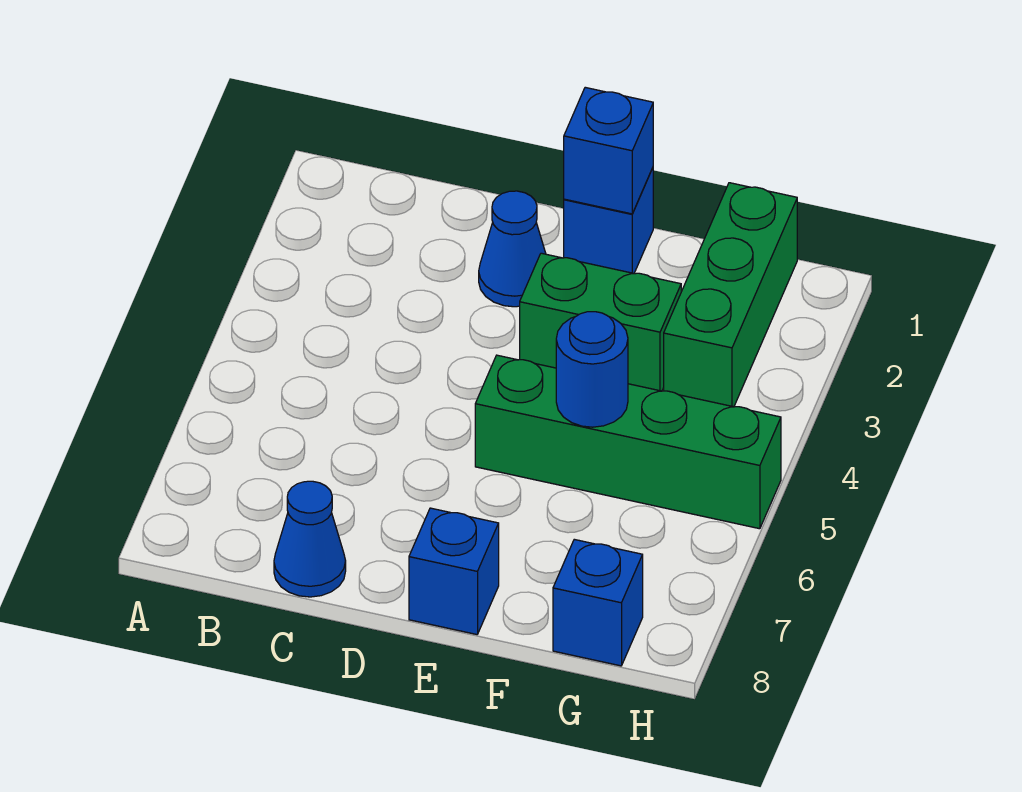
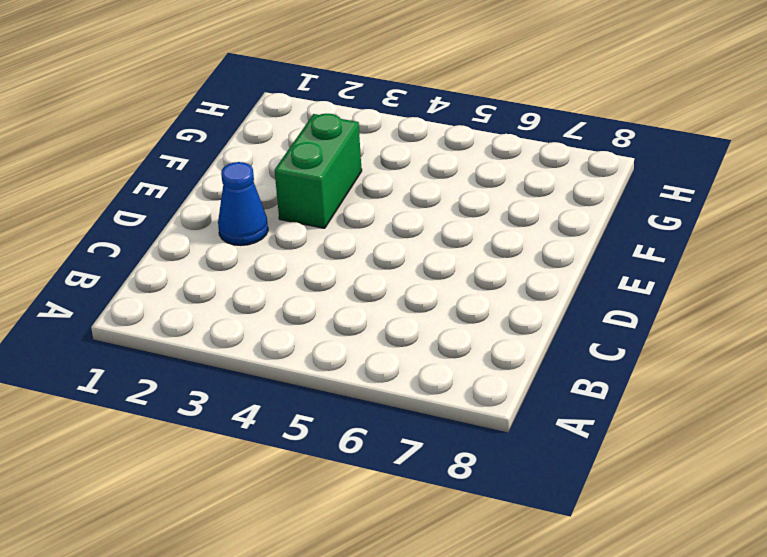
none -> blue cone C8 level 1
none -> blue brick E1 level 1

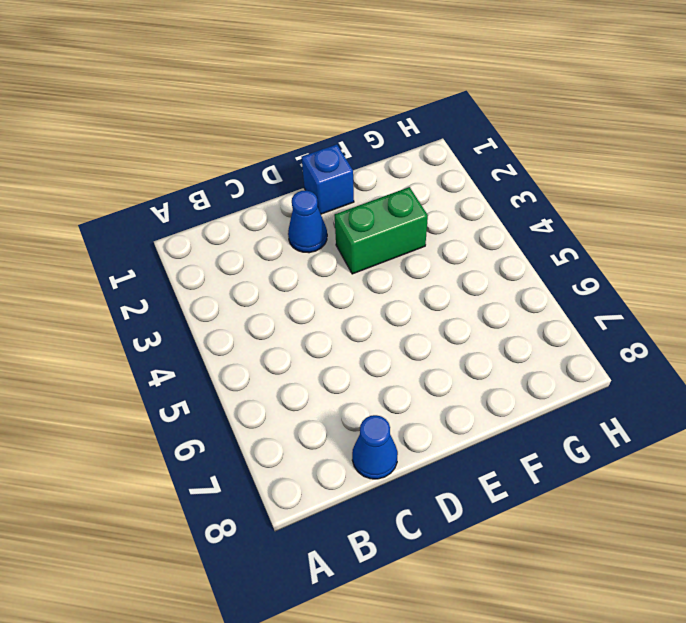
none -> green brick E5:H5 level 1
none -> blue brick E8 level 1

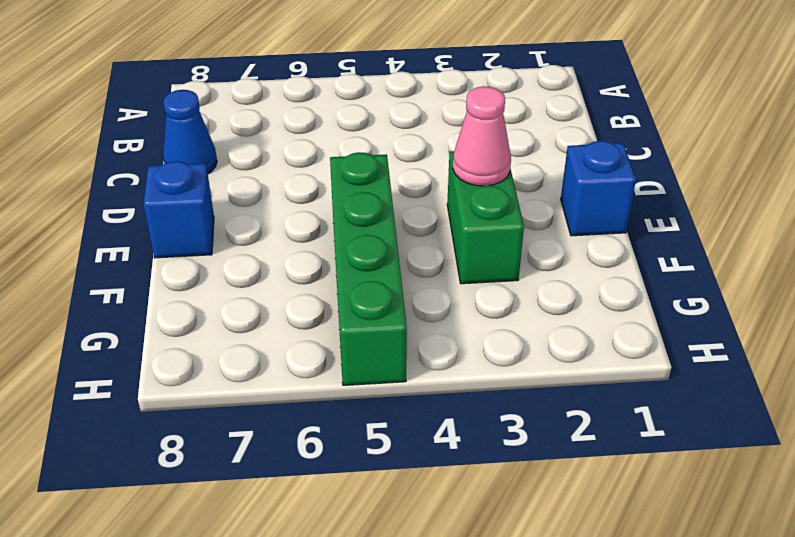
pink cone E3 level 2 -> none
none -> blue cone D2 level 1
none -> green brick G1:G3 level 1

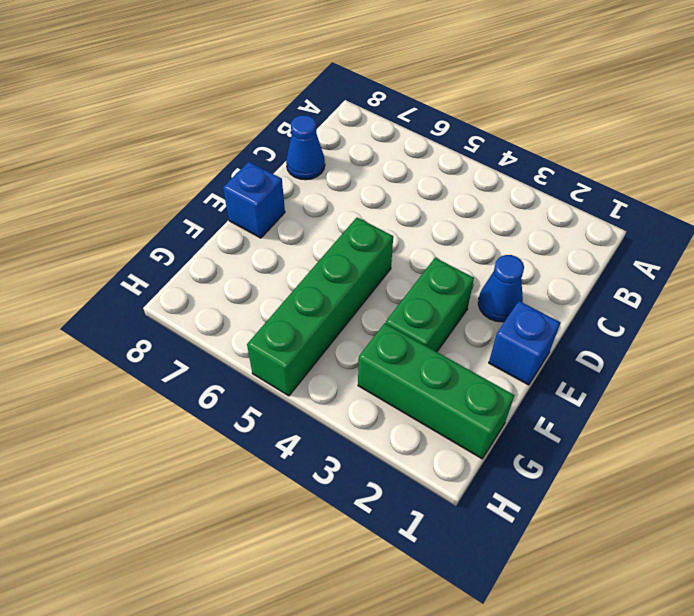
none -> blue brick G8 level 1
none -> blue brick E1 level 2

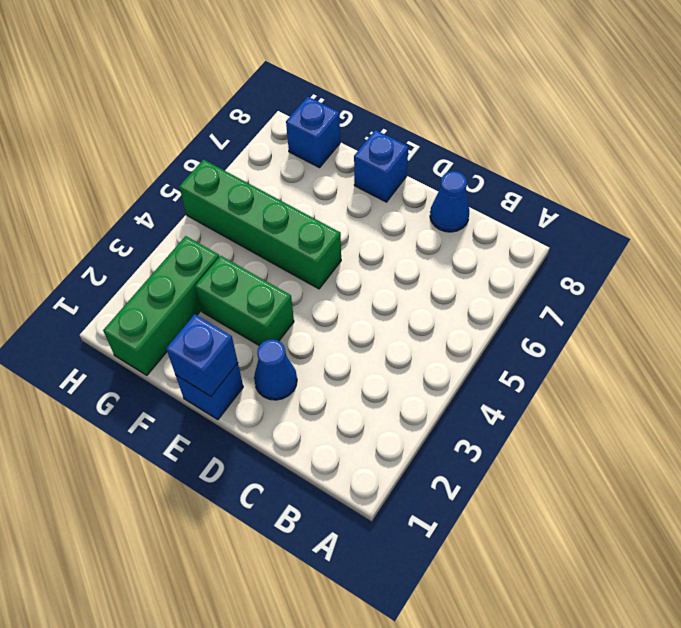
none -> blue round brick F5 level 2

